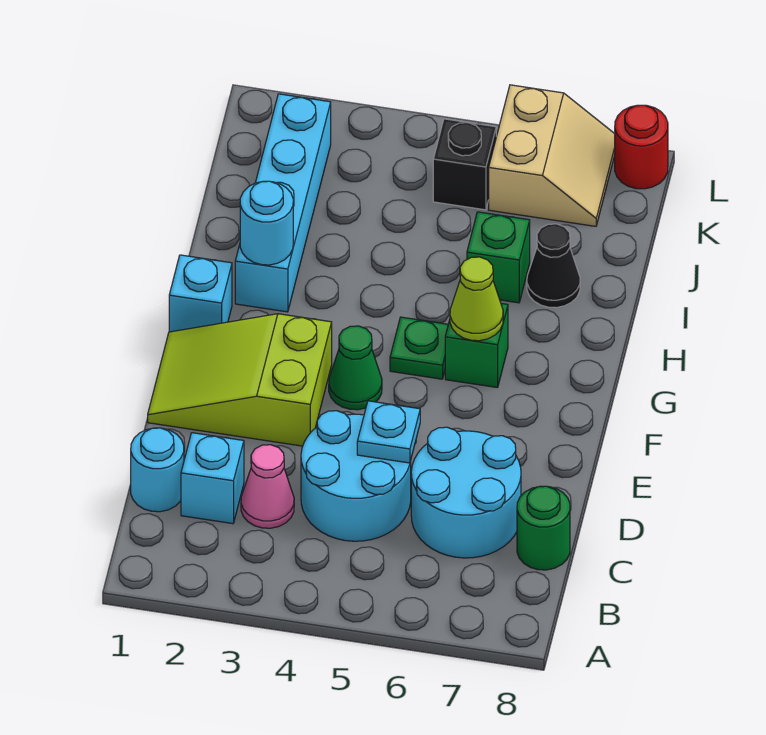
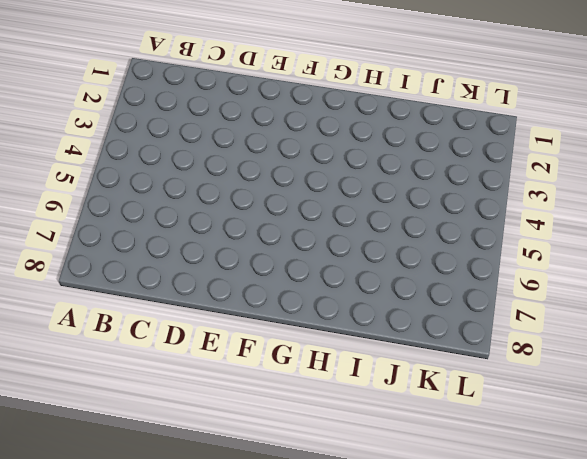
none -> cyan round brick C1 level 1
none -> cyan brick C2 level 1
none -> pink cone C3 level 1

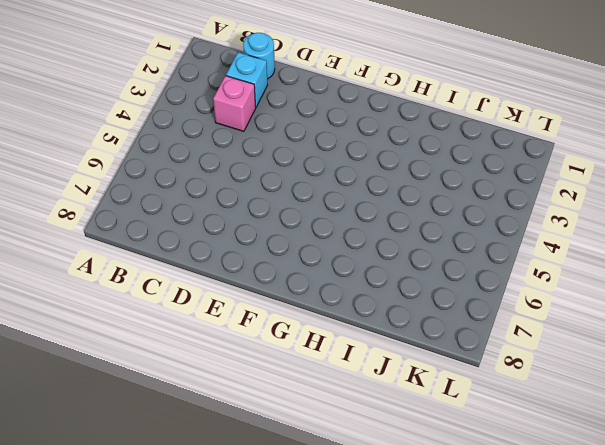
pink brick C3 level 1 -> pink cone C3 level 1
none -> cyan round brick C4:D5 level 1
none -> cyan round brick C6:D7 level 1
none -> green round brick C8 level 1

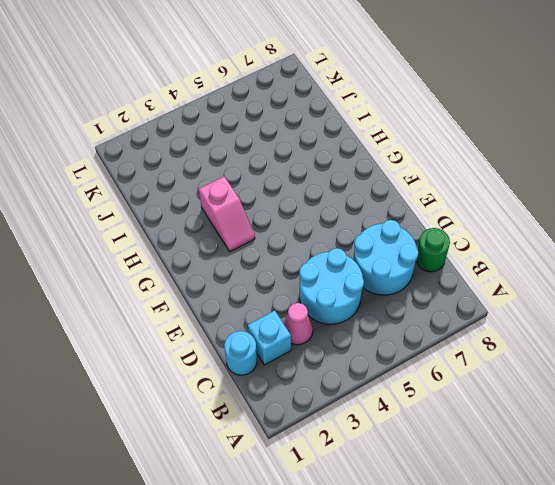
pink slope G3:H3 level 1 top H -> none
none -> lime slope E1:F3 level 1 top 3
none -> green cone F4 level 1
none -> cyan brick G1 level 1

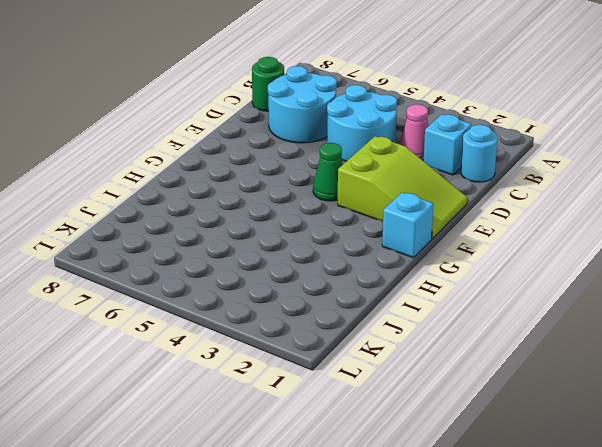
none -> green plate G5 level 1
none -> green brick G6 level 1
none -> cyan brick H2:K2 level 1

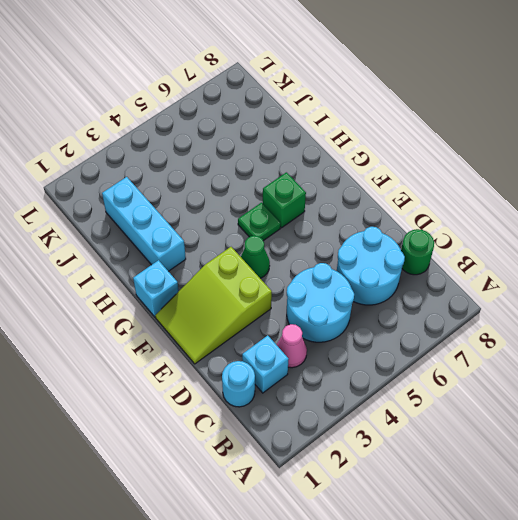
cyan brick H2:J2 level 1 -> cyan brick H2:K2 level 1
none -> green brick I6 level 1
none -> black cone I7 level 1
none -> black brick K5 level 1

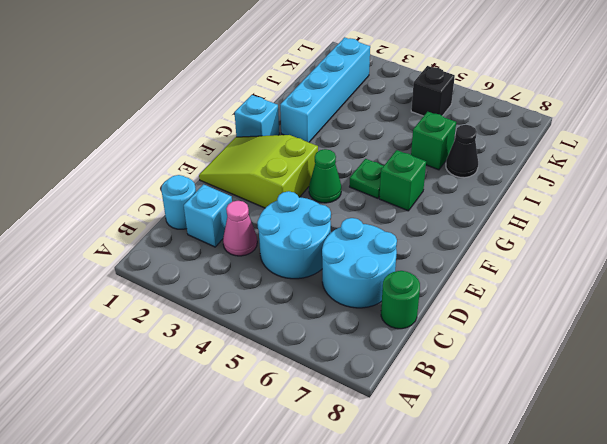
none -> tan slope K6:L7 level 1 top 6
none -> red round brick L8 level 1
none -> cyan plate D5 level 2

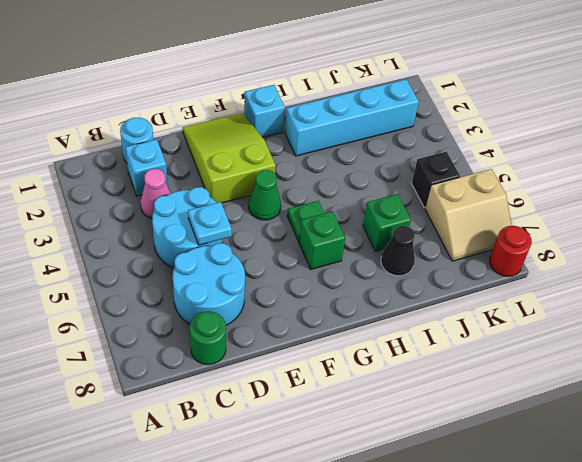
none -> lime cone G6 level 2
none -> cyan round brick H2 level 2

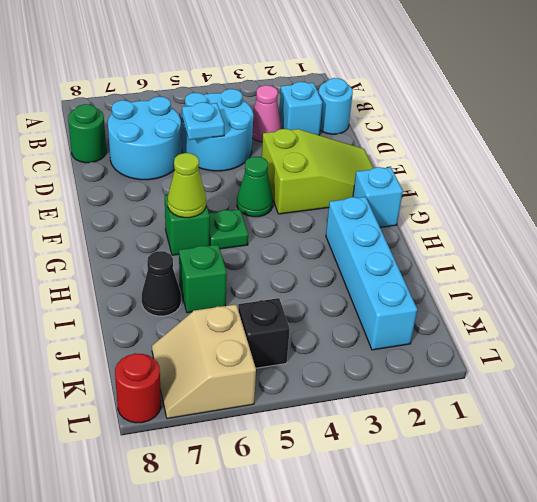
none -> cyan round brick H2 level 2

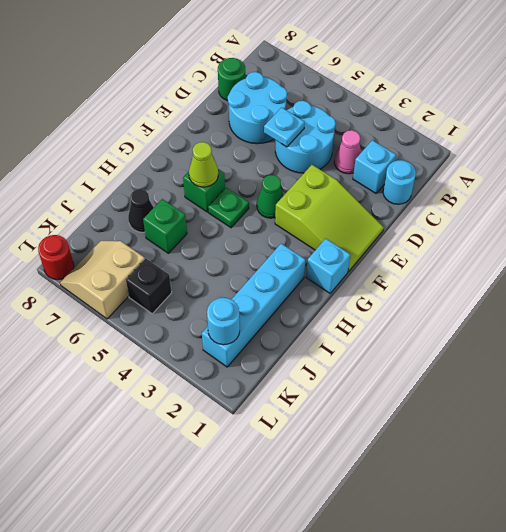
cyan round brick K2 level 2 -> cyan round brick H2 level 2

